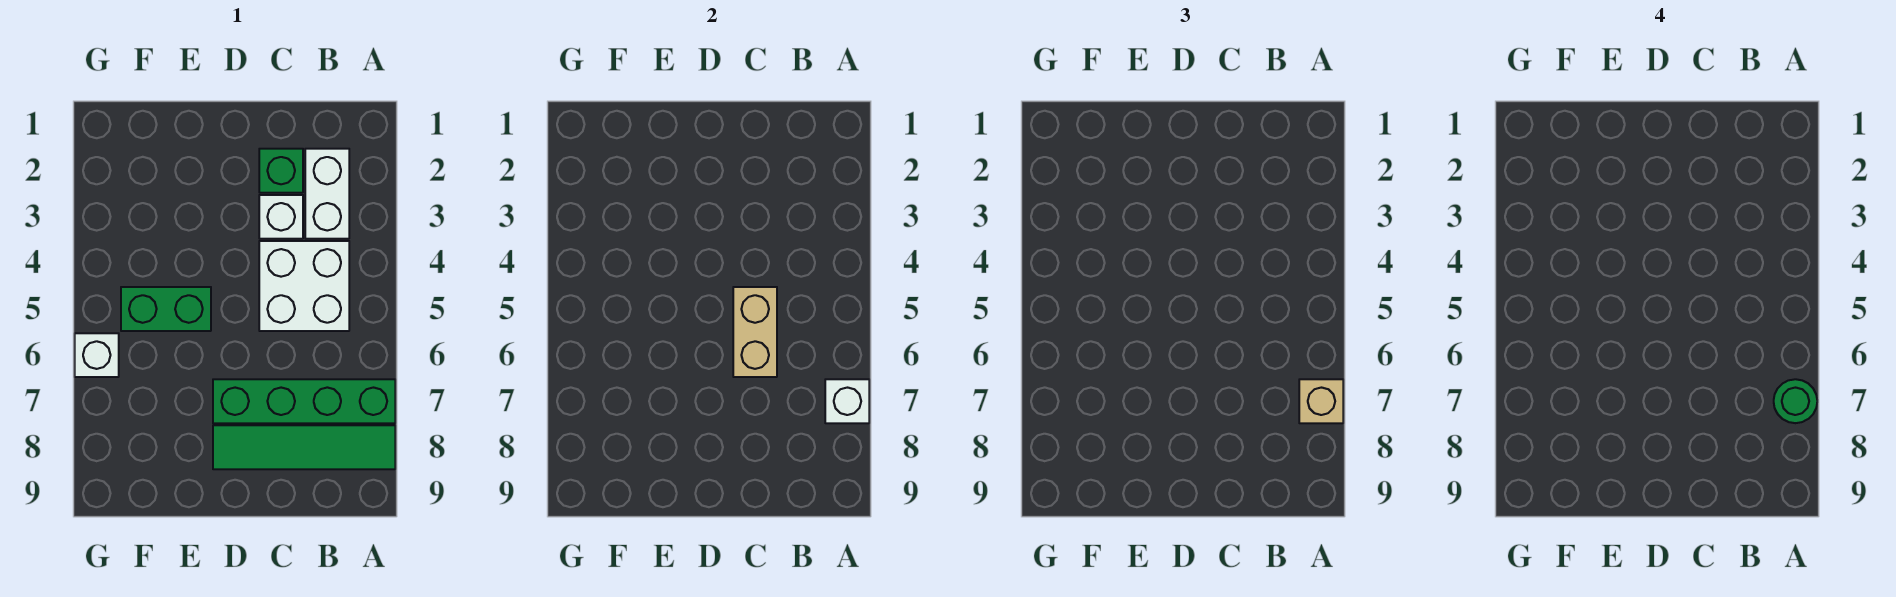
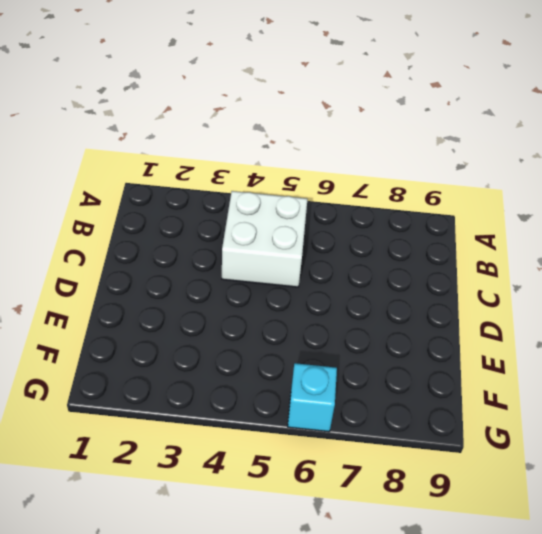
cyan brick G6 level 1 -> white brick G6 level 1
none -> green brick A7:D7 level 1
none -> green tile A8:D8 level 1
none -> white brick B2:B3 level 1

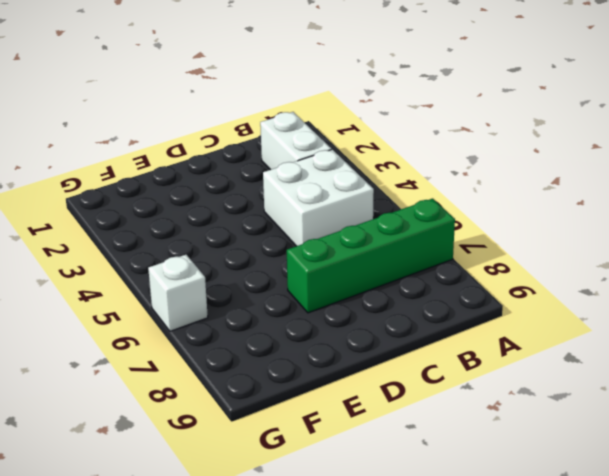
none -> green tile A8:D8 level 1
none -> green brick C2 level 1
none -> white brick C3 level 1

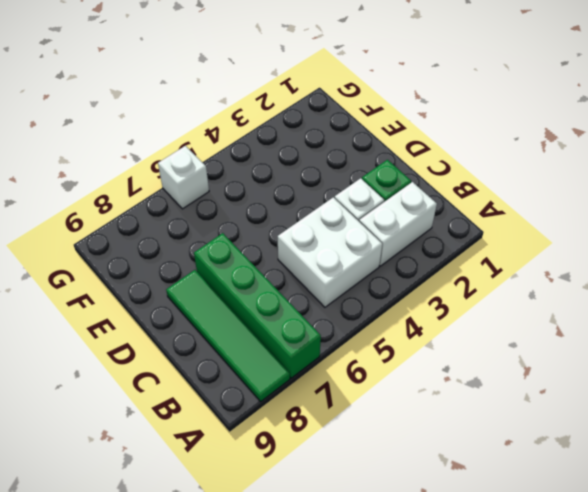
none -> green brick E5:F5 level 1
none -> white brick A7 level 2
none -> tan brick C5:C6 level 2

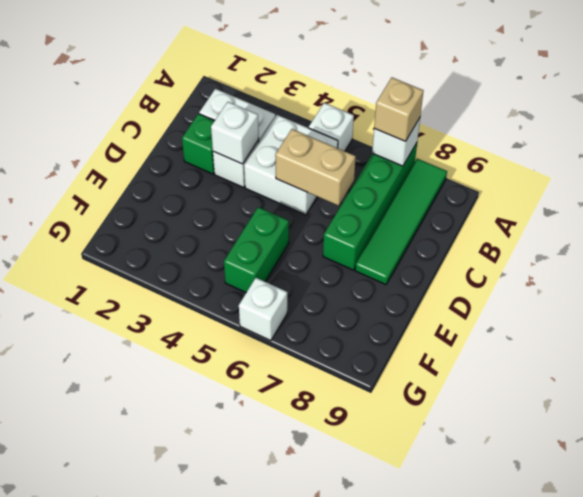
white brick A5 level 1 -> none
white brick C3 level 2 -> none
none -> green round brick A7 level 4

